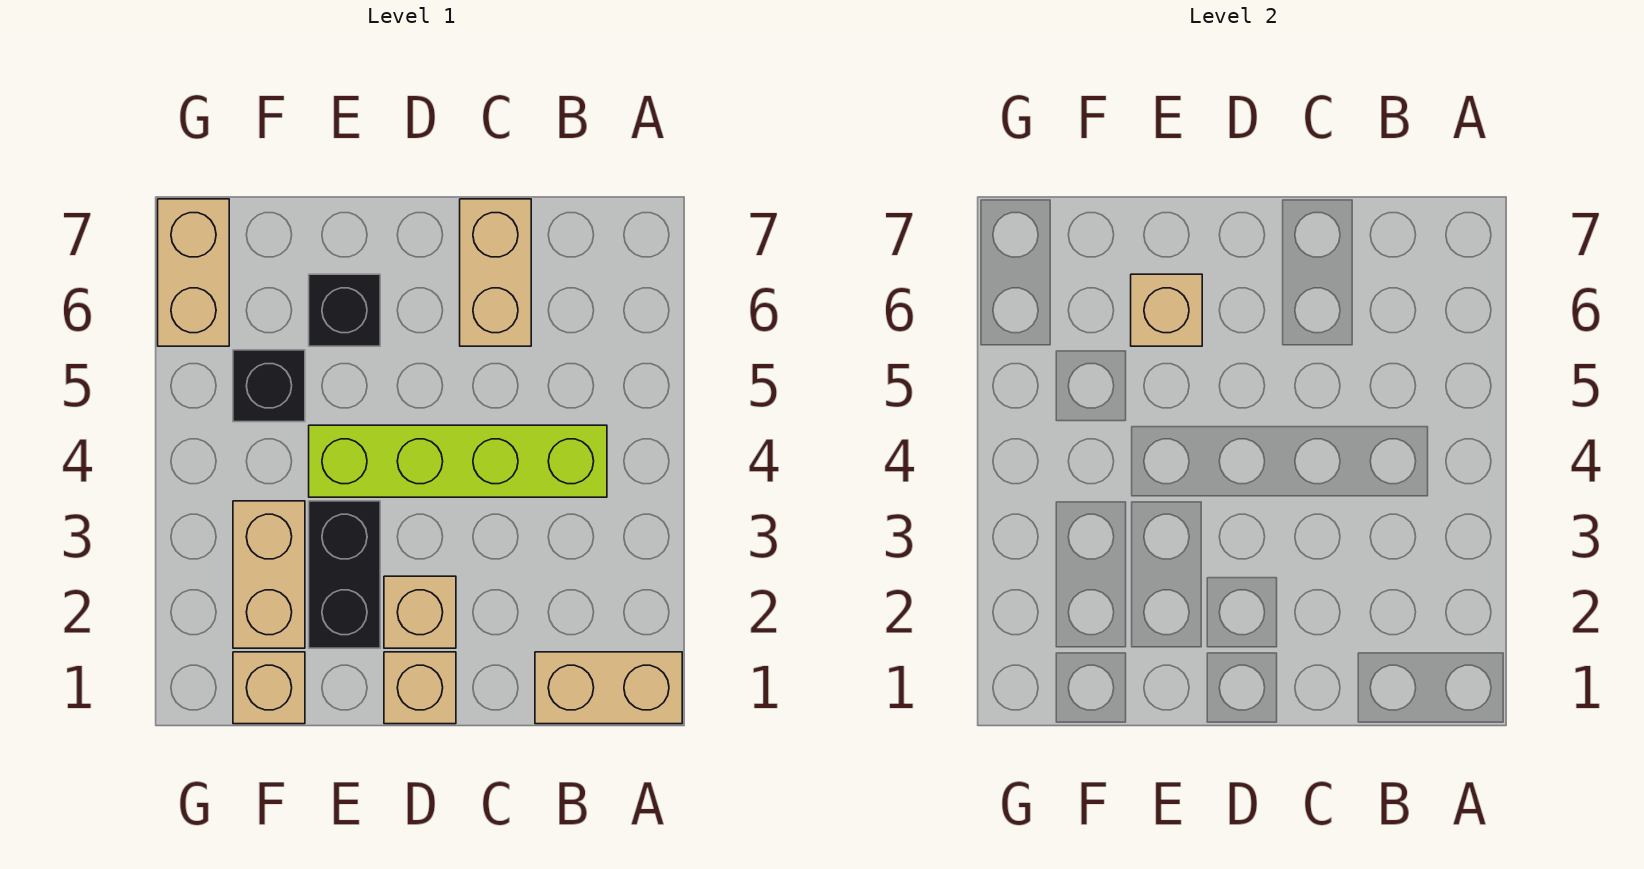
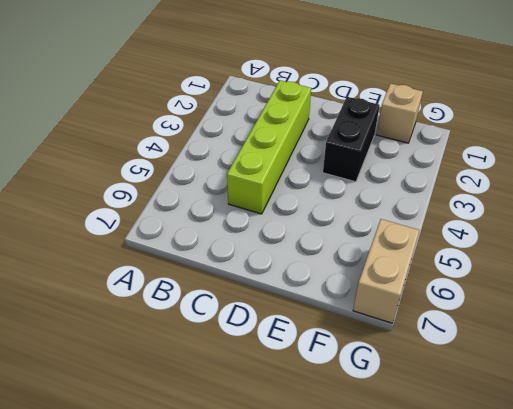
lime brick C2:C5 level 1 -> lime brick B4:E4 level 1
none -> tan brick A1:B1 level 1
none -> tan brick C6:C7 level 1
none -> tan brick D1 level 1

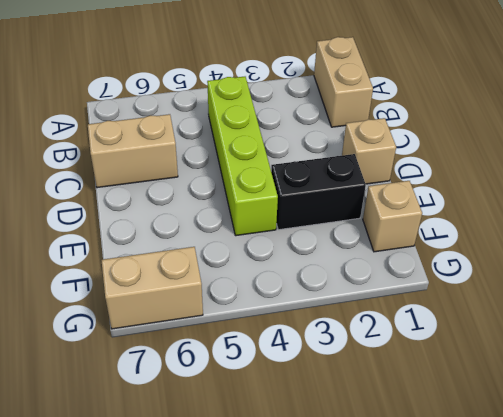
none -> tan brick D2 level 1
none -> black brick E6 level 1
none -> tan brick F2:F3 level 1

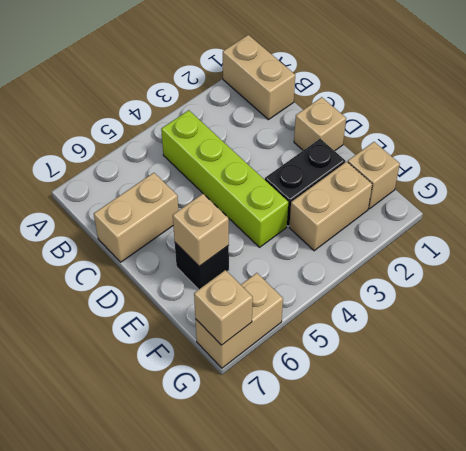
tan brick G7 level 2 -> tan brick D2 level 1
none -> black brick F5 level 1

